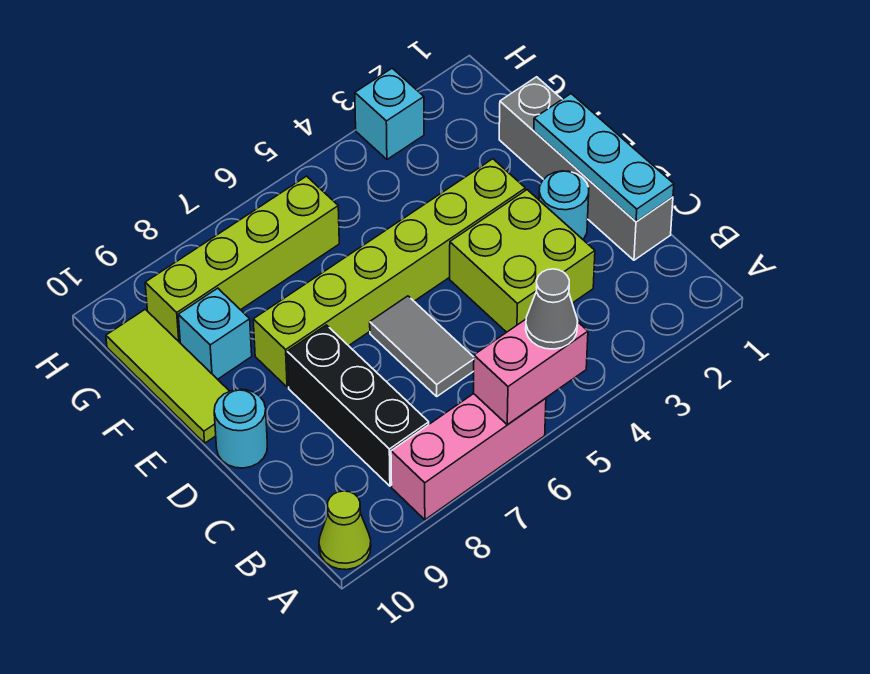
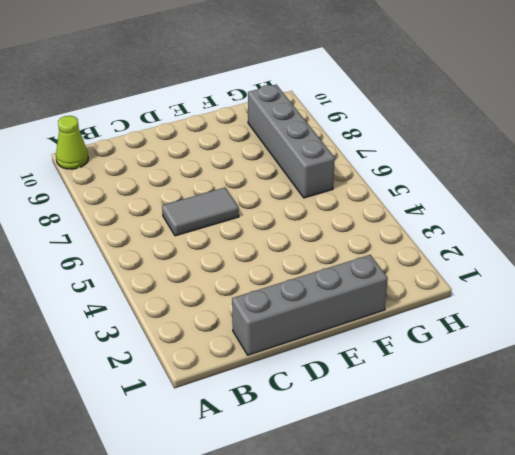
grey brick G6:G9 level 1 -> lime brick G6:G9 level 1
none -> pink brick A6:A8 level 1
none -> black brick B8:D8 level 1
none -> lime brick C3:D4 level 1

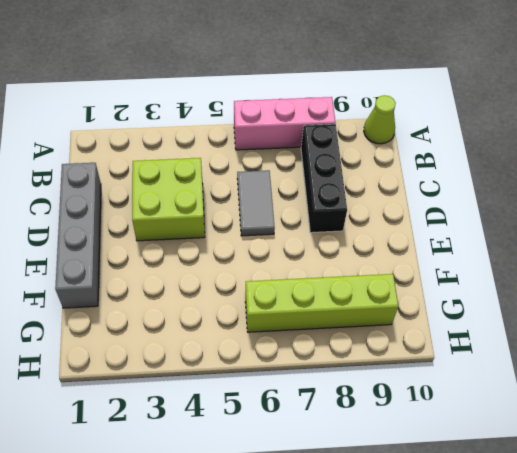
none -> cyan round brick D2 level 1
none -> cyan round brick D10 level 1
none -> lime brick E3:E8 level 1

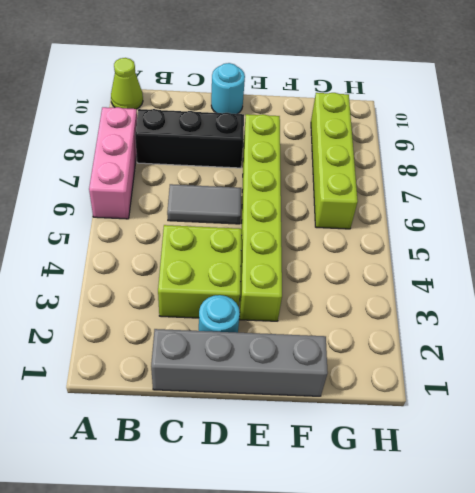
none -> lime tile E10:G10 level 1
none -> cyan brick F9 level 1
none -> cyan brick H3 level 1

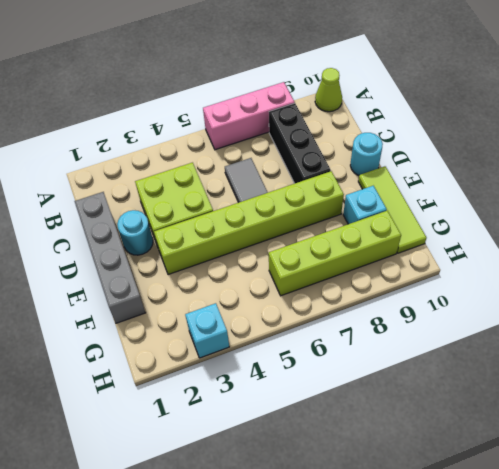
none -> pink brick A5:A6 level 2
none -> cyan plate C1:E1 level 2
none -> grey cone A5 level 3

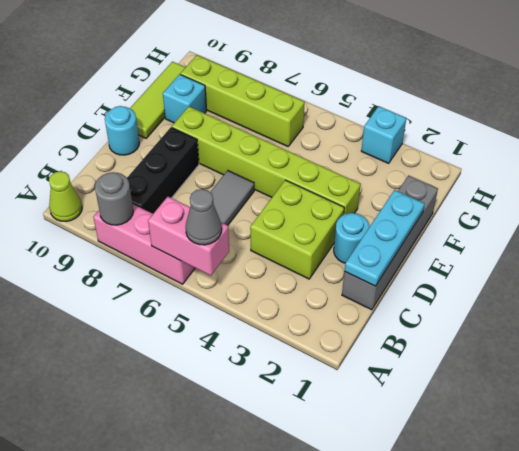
grey round brick A8 level 2 -> none

